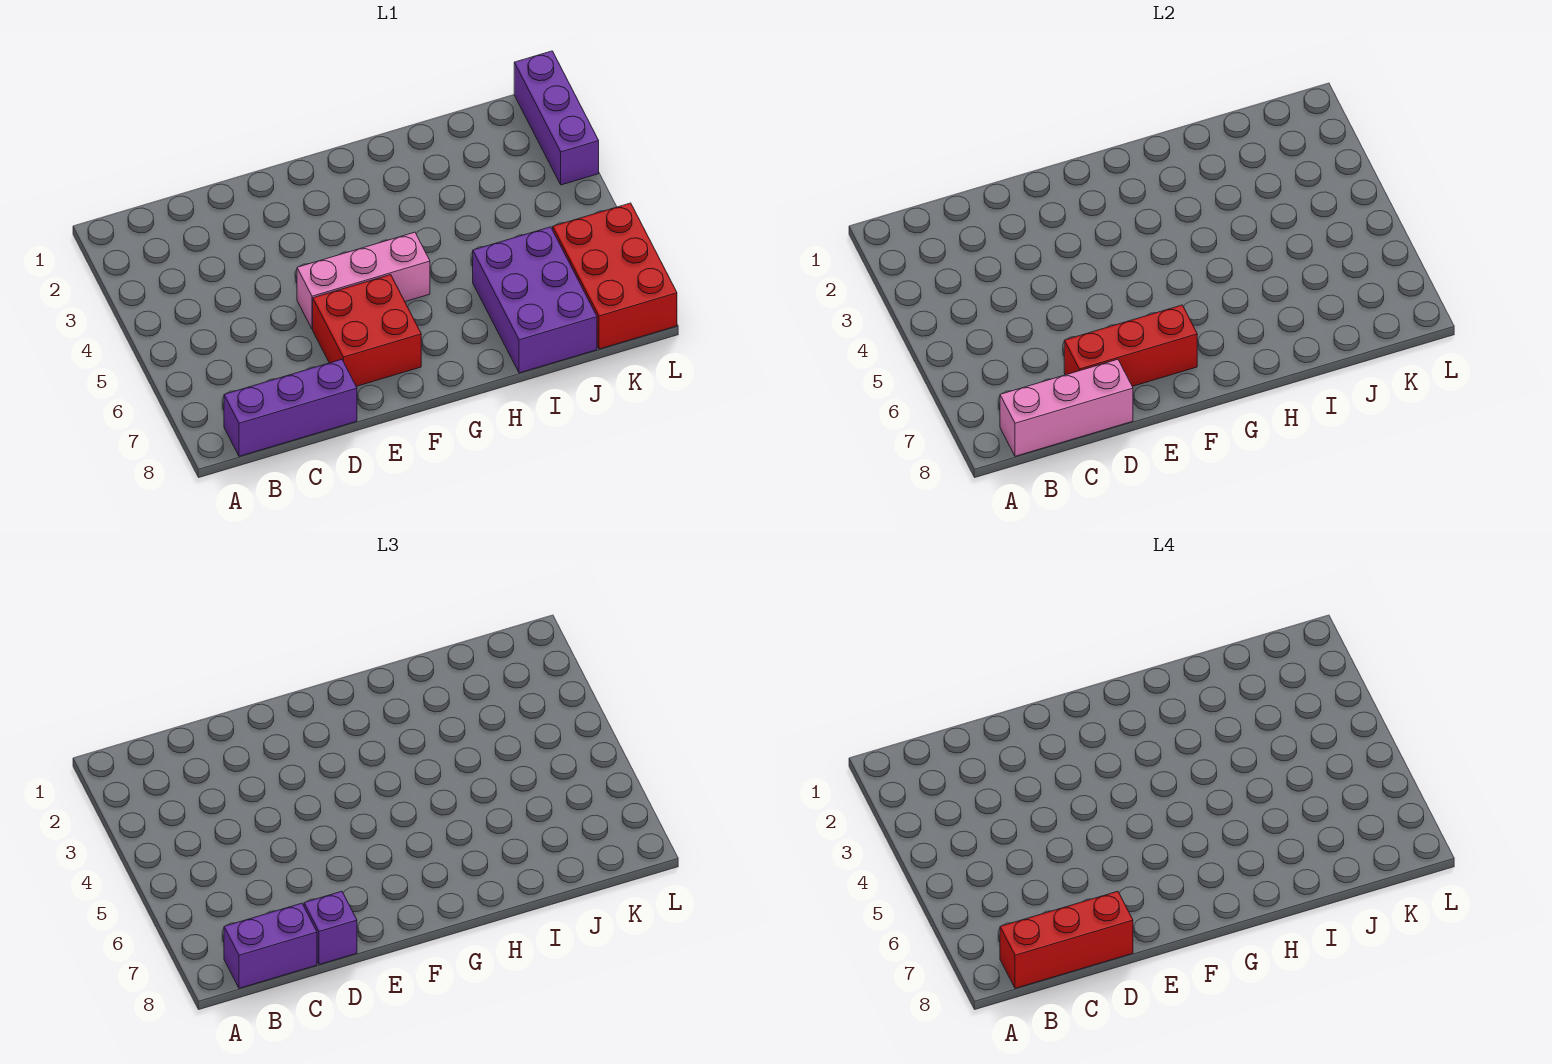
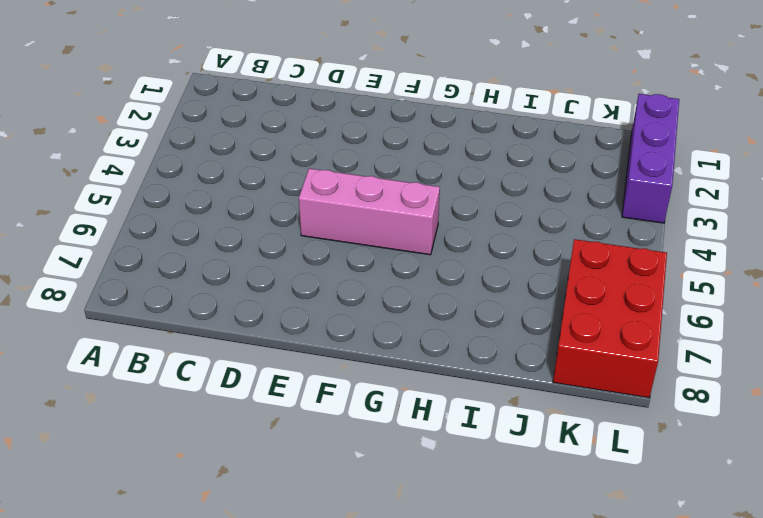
none -> purple brick B8:D8 level 1
none -> red brick E6:F7 level 1

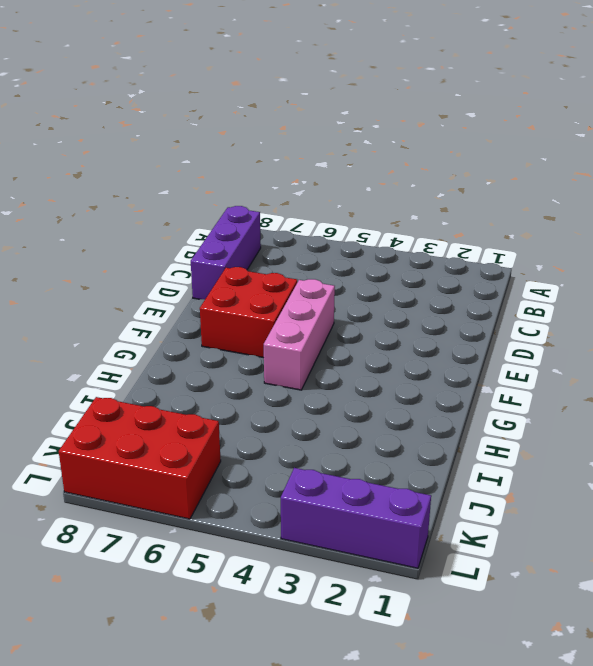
none -> purple brick I6:J8 level 1
none -> pink brick B8:D8 level 2

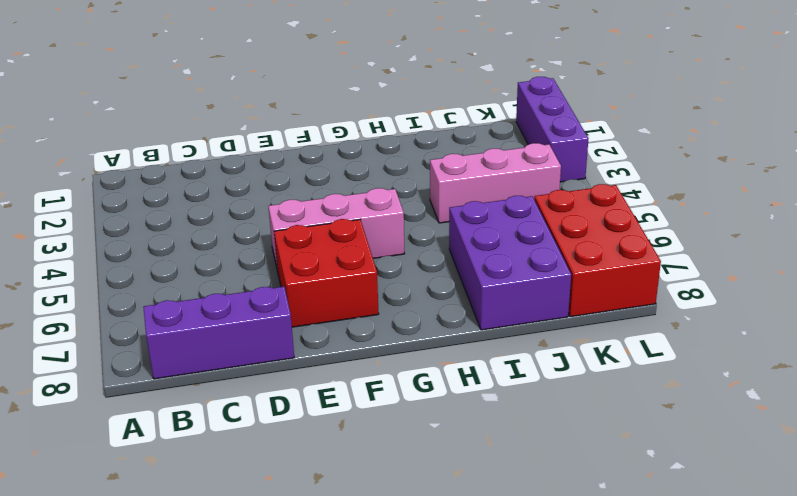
pink brick I4:K4 level 1 -> pink brick B8:D8 level 2
none -> red brick D7:F7 level 2
none -> purple brick B8:C8 level 3

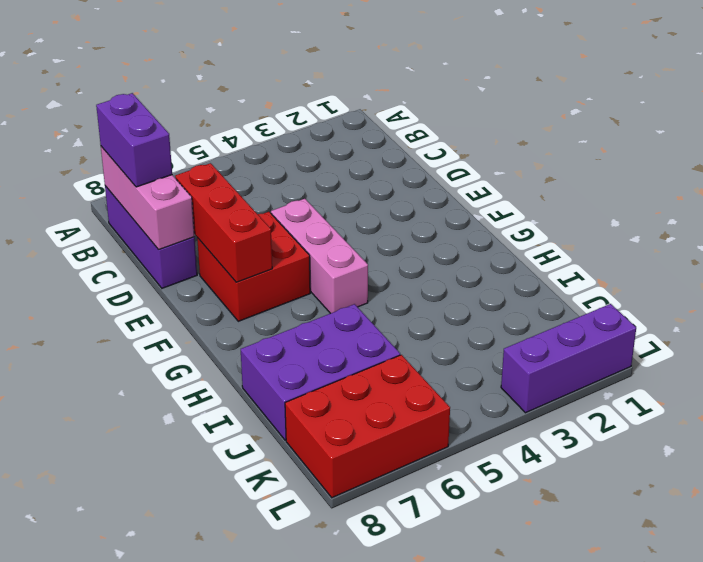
none -> purple brick D8 level 3
none -> red brick B8:D8 level 4

